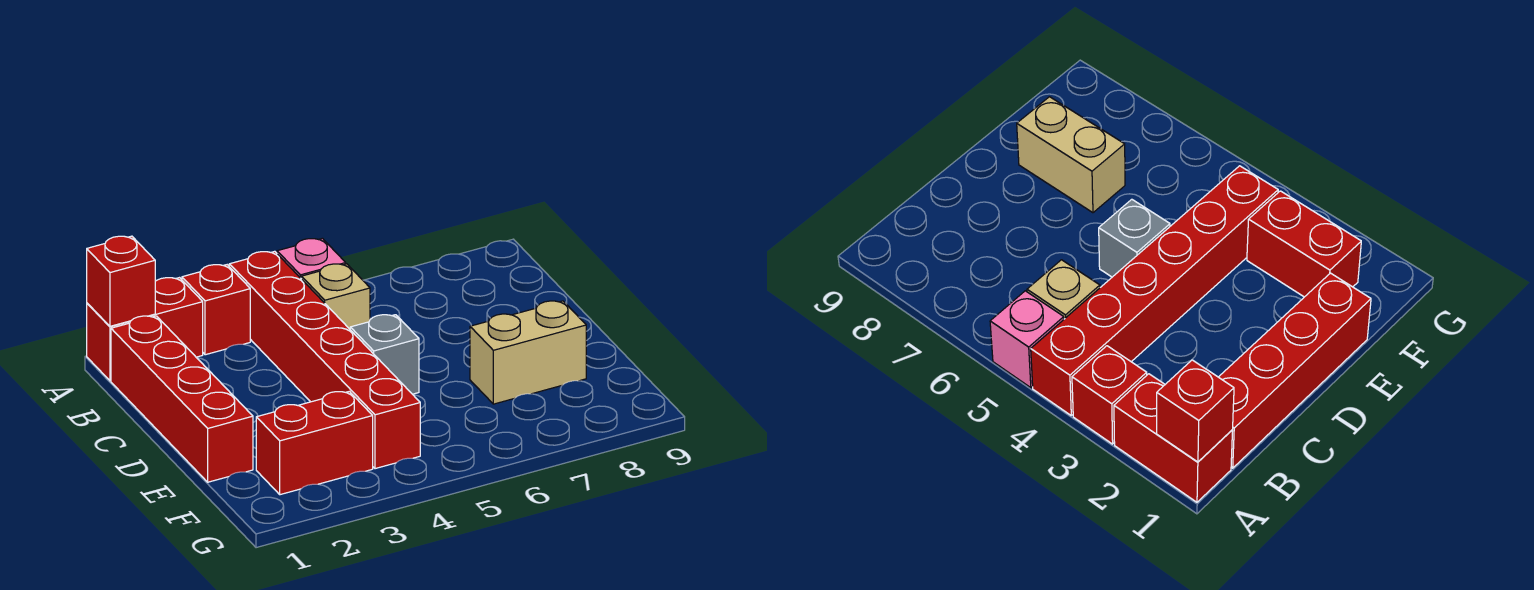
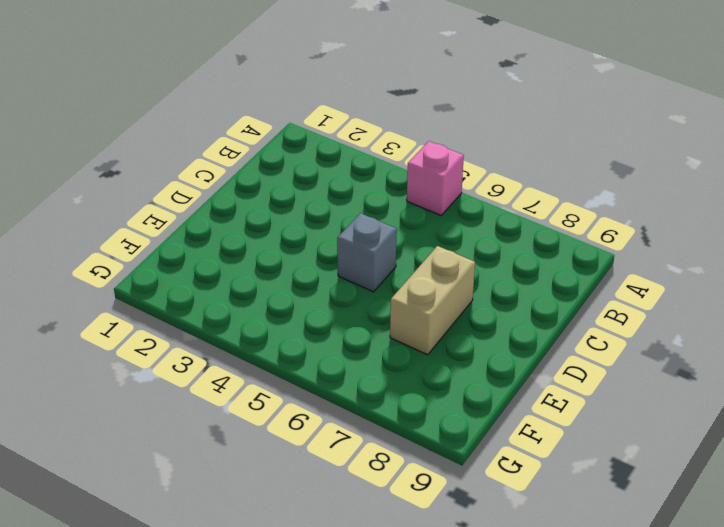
tan brick D7:E7 level 1 -> tan brick E7:E8 level 1
none -> red brick A1:A2 level 1
none -> red brick A3 level 1

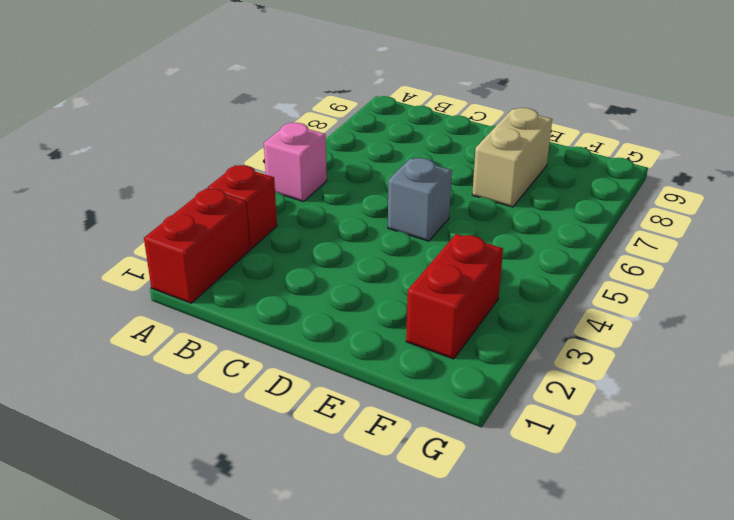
none -> red brick A4:F4 level 1
none -> red brick B1:E1 level 1

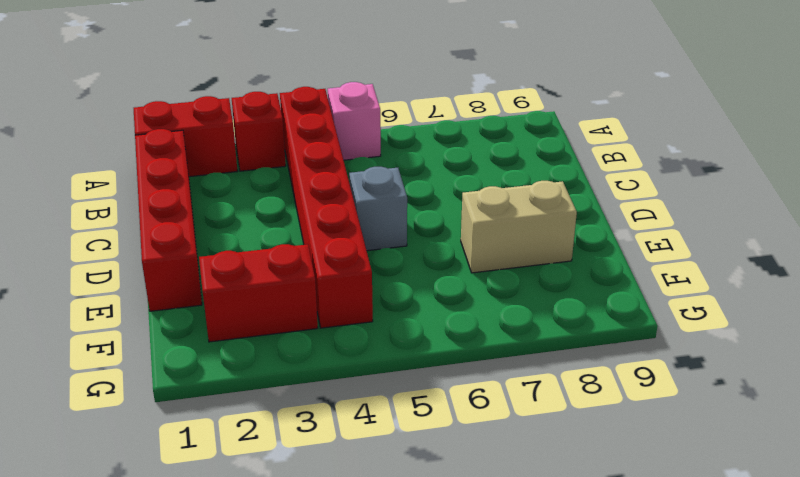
none -> tan brick B5 level 1
none -> red brick A1 level 2

